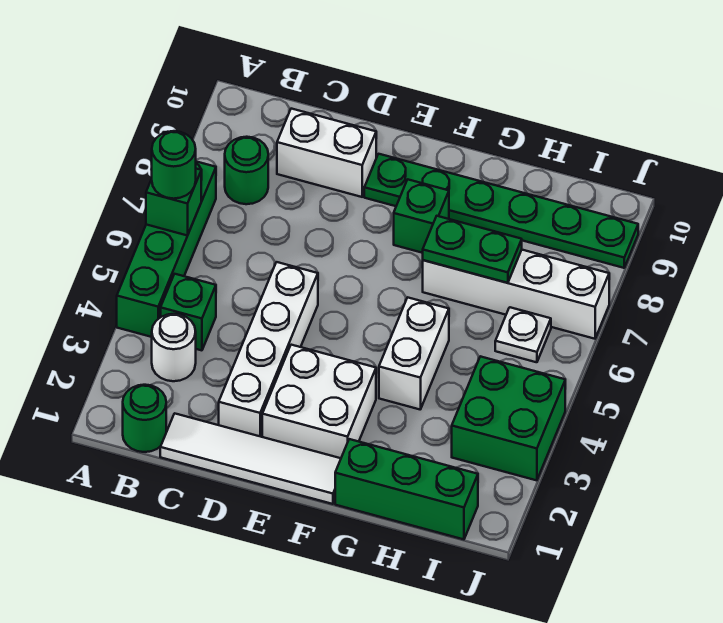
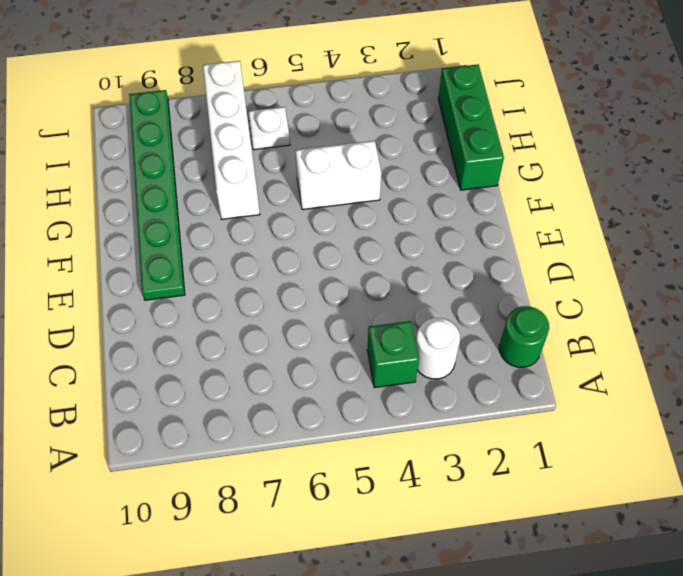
none -> green brick A4:A7 level 1
none -> green round brick B8 level 1
none -> white tile C1:F1 level 1

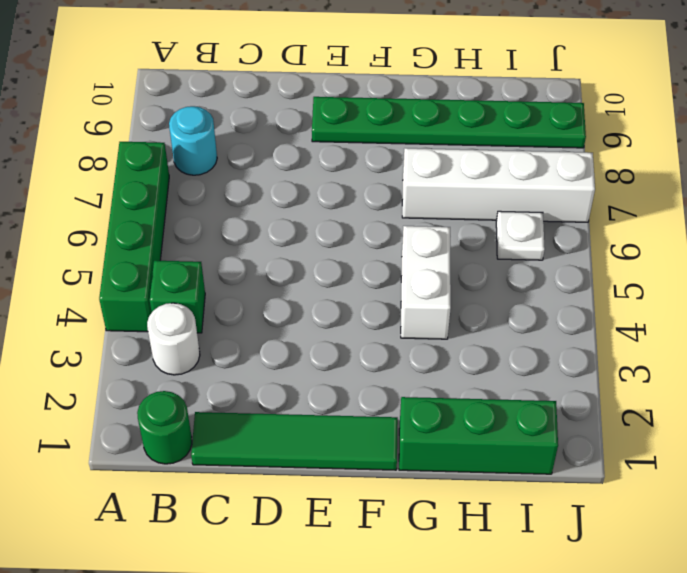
cyan round brick B8 level 1 -> green round brick B8 level 1
green tile C1:F1 level 1 -> white tile C1:F1 level 1
none -> white brick C9:D9 level 1
none -> white brick D2:D5 level 1
none -> white brick E2:F3 level 1

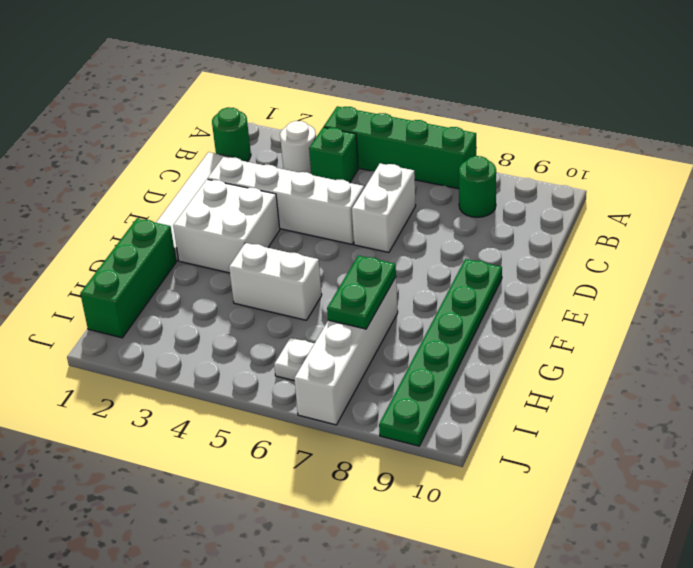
white brick C6:D6 level 1 -> white brick C9:D9 level 1
none -> green brick F8 level 1
none -> green brick I3:J4 level 1
none -> green brick A6 level 2

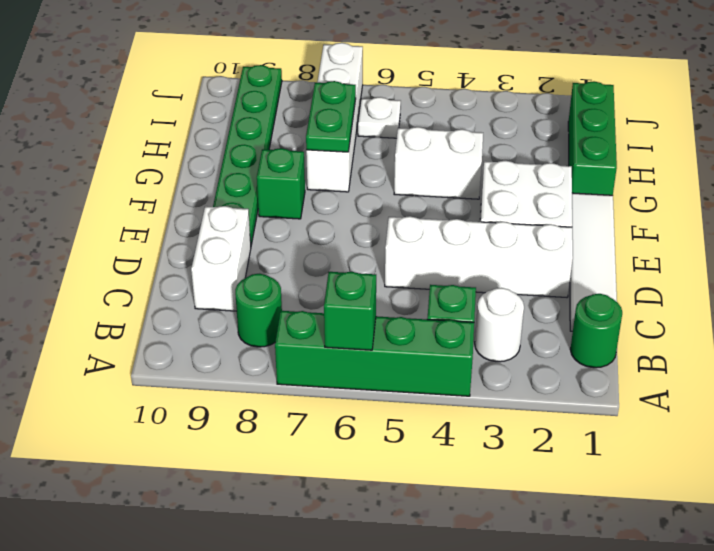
none -> green brick I3:J4 level 1
none -> green round brick A6 level 3

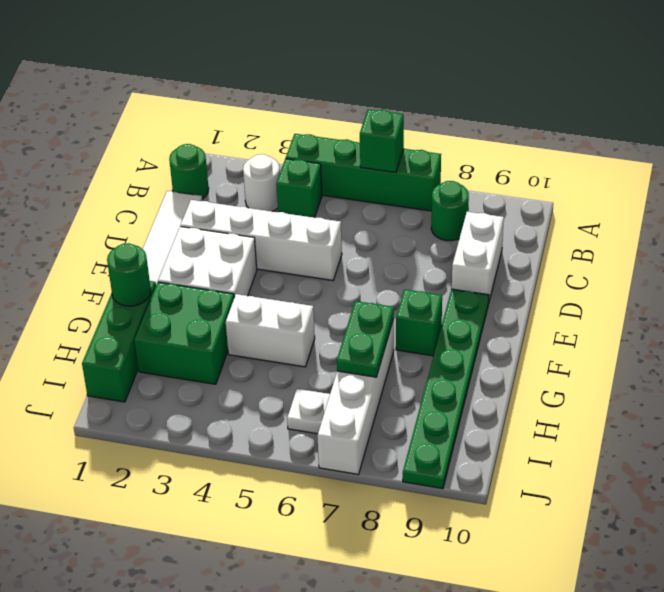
green round brick G1 level 2 -> green round brick A6 level 3
green brick G2:H3 level 1 -> green brick I3:J4 level 1

